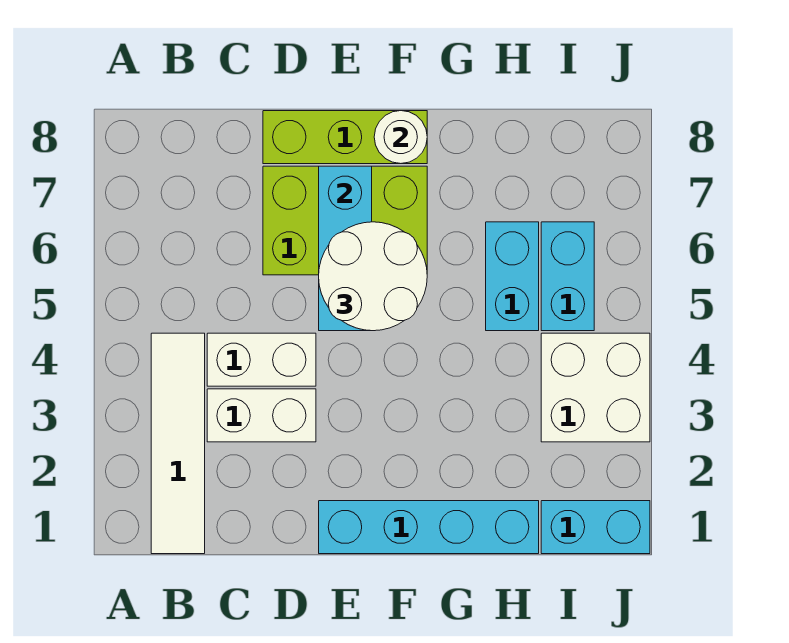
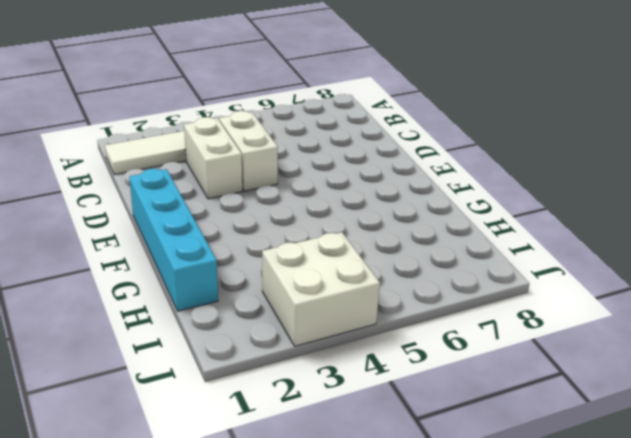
none -> lime brick D6:F7 level 1
none -> lime brick D8:F8 level 1
none -> cyan brick H5:H6 level 1

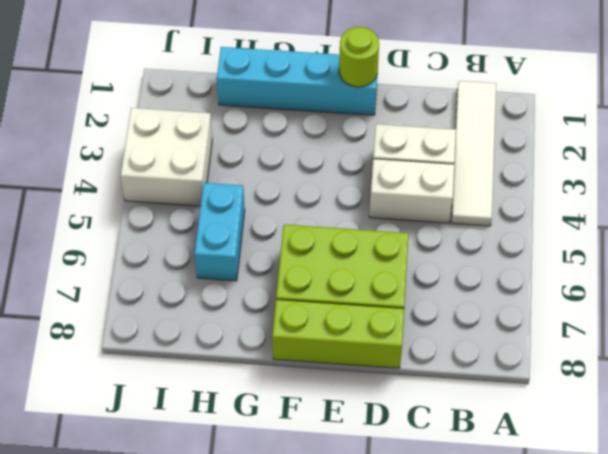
lime round brick E1 level 2 -> none
none -> cyan brick I1:J1 level 1
none -> cyan brick I5:I6 level 1
none -> cyan brick E5:E7 level 2

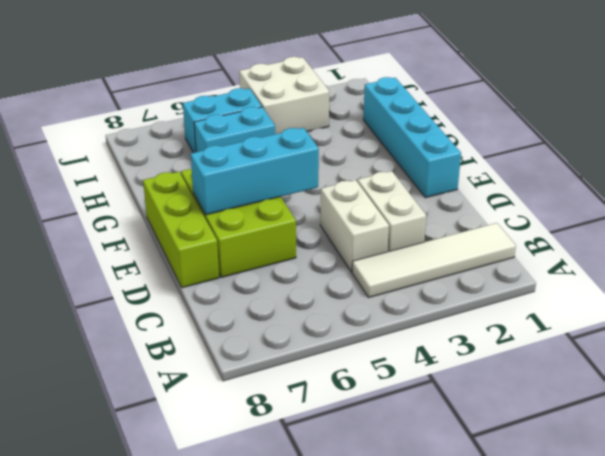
none -> cyan brick I1:J1 level 1
none -> white round brick F8 level 2
none -> white round brick E5:F6 level 3

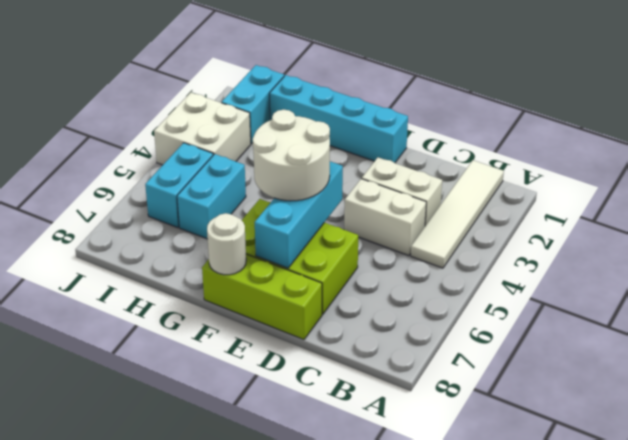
cyan brick I1:I2 level 1 -> cyan brick I1:J1 level 1

